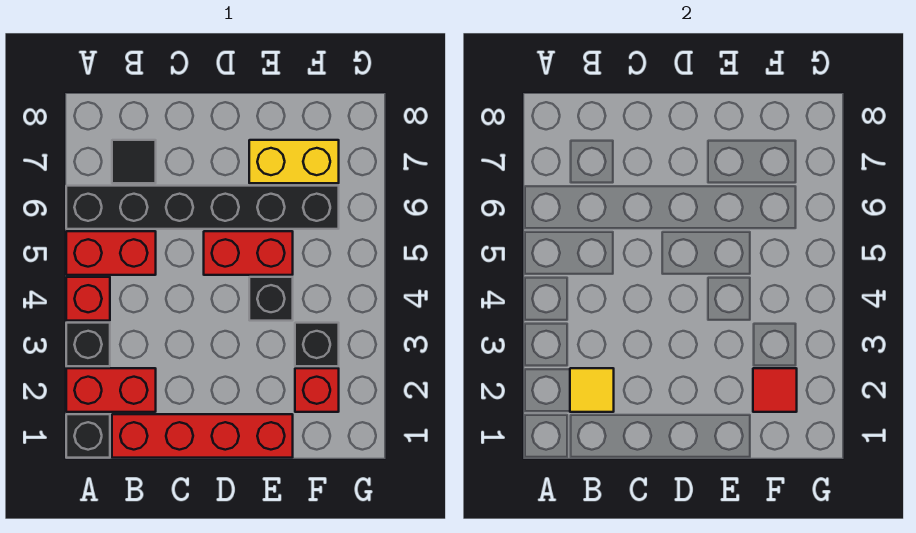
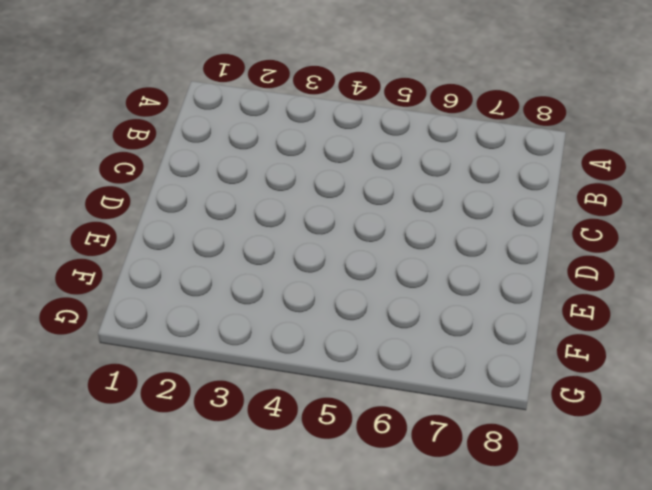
none -> black brick A1 level 1
none -> red brick A2:B2 level 1
none -> black brick A3 level 1

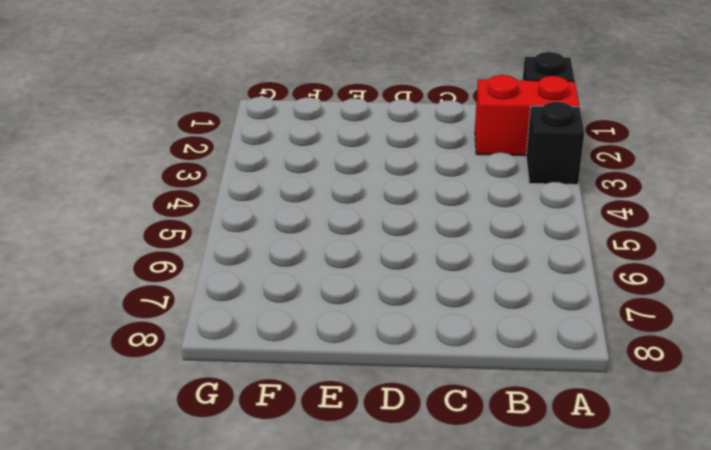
none -> red brick A4 level 1
none -> red brick A5:B5 level 1
none -> black brick A6:F6 level 1

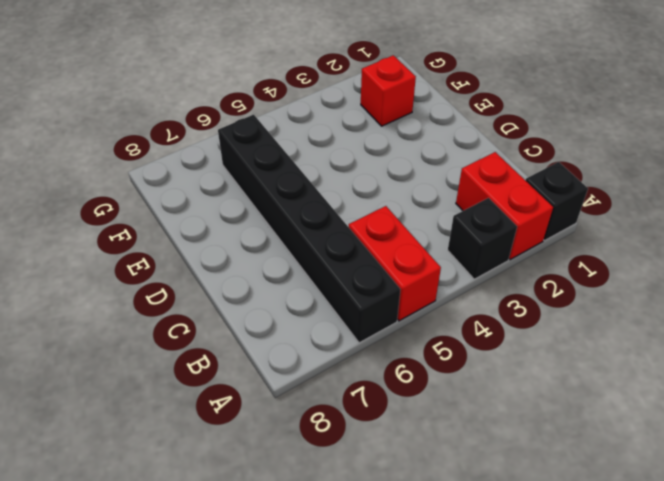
none -> red brick A4 level 1
none -> red brick B1:E1 level 1
none -> black tile B7 level 1

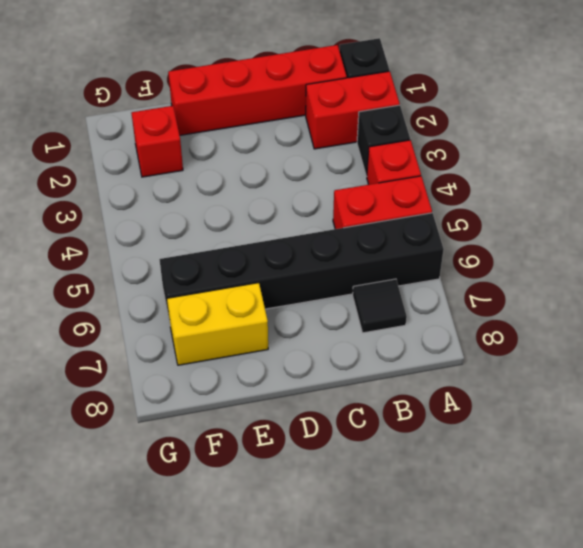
none -> red brick D5:E5 level 1
none -> black brick E4 level 1
none -> black brick F3 level 1

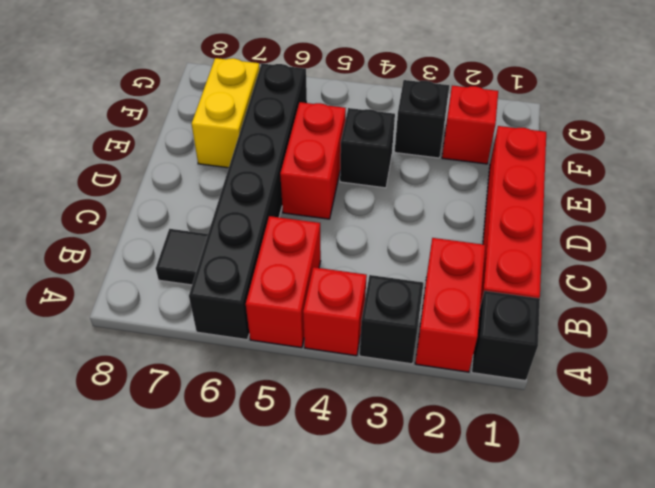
none -> yellow tile B2 level 2
none -> red tile F2 level 2

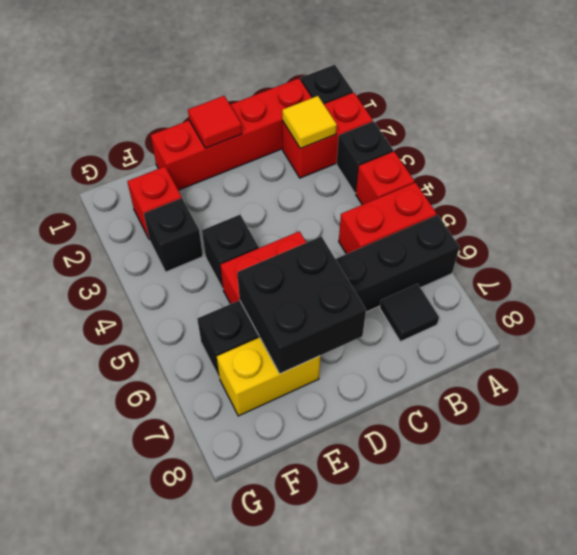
red tile D1 level 2 -> red tile F2 level 2
black brick D6:E7 level 2 -> none

